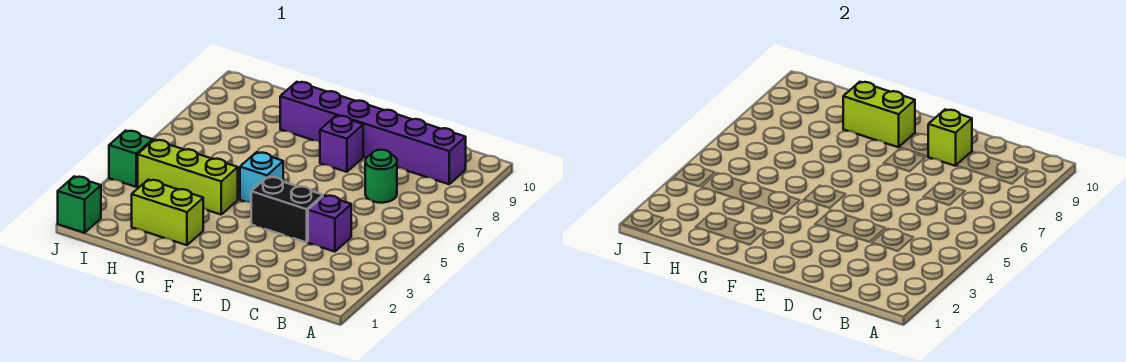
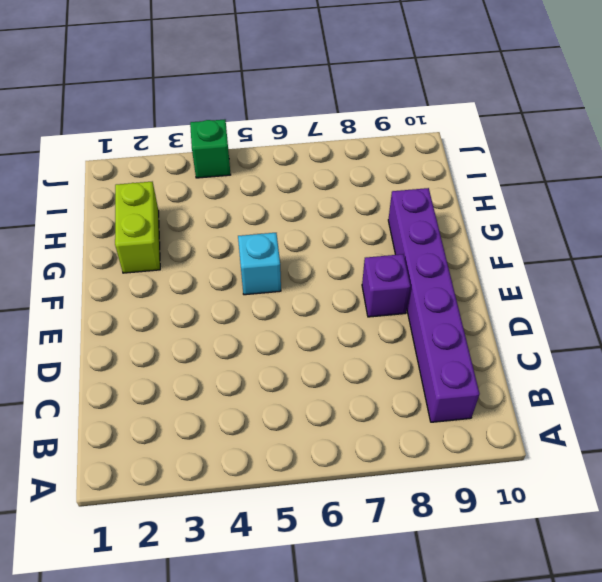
none -> purple brick C4 level 1
none -> green round brick C7 level 1
none -> black brick D4:E4 level 1

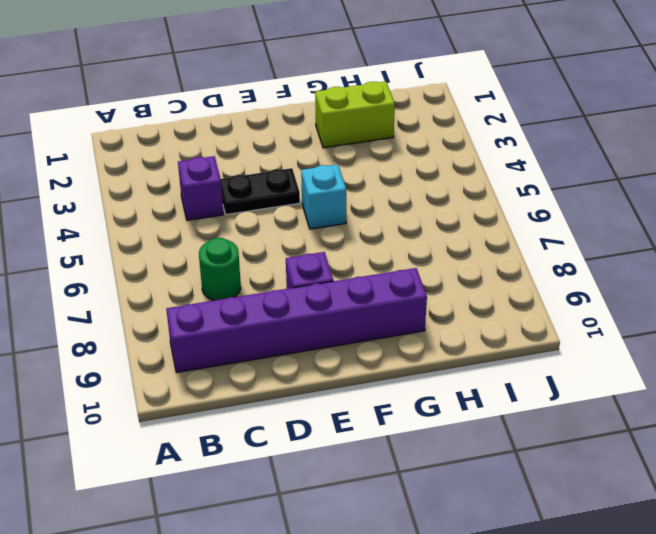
black plate D4:E4 level 1 -> black brick D4:E4 level 1
none -> lime brick G4:I4 level 1
none -> green brick J1 level 1
none -> green brick J4 level 1

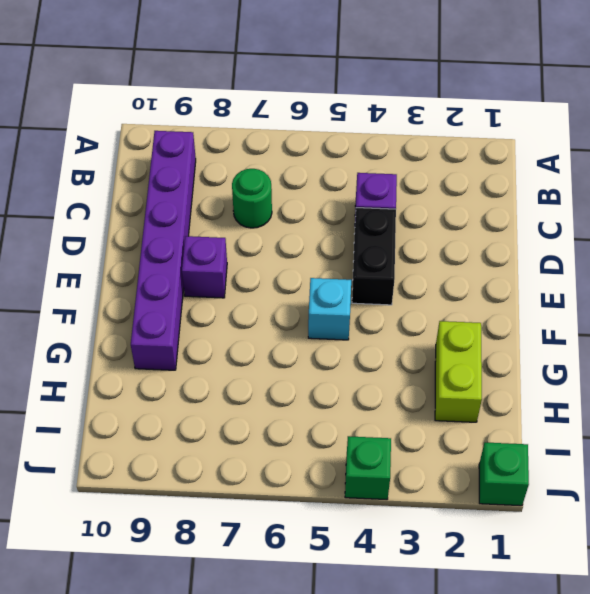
none -> lime brick G4:I4 level 1
none -> lime brick D9 level 2
none -> lime brick F9:G9 level 2

